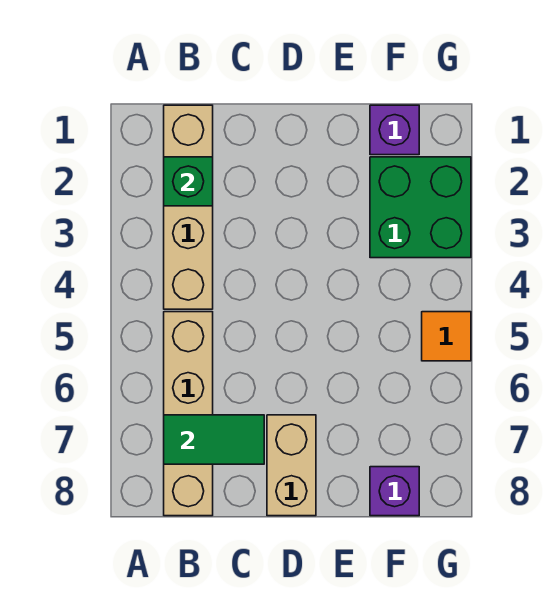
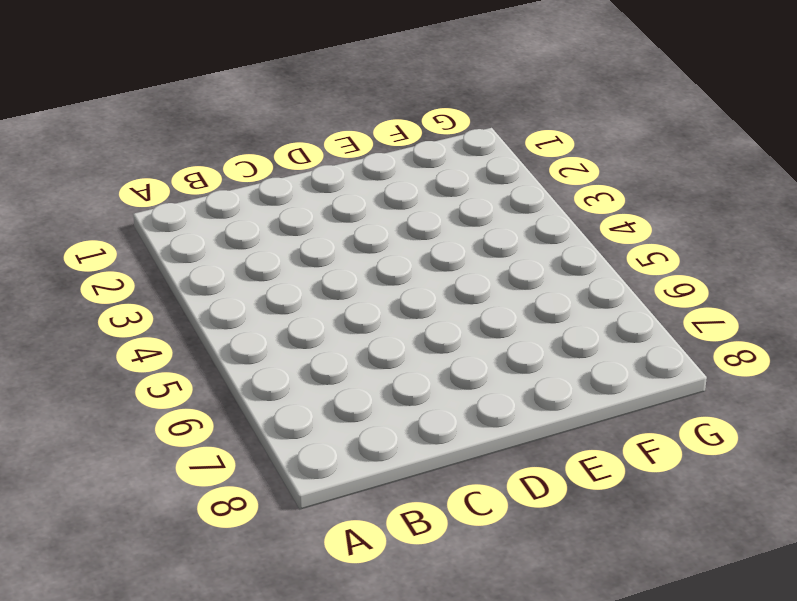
none -> tan brick B1:B4 level 1
none -> tan brick B5:B8 level 1

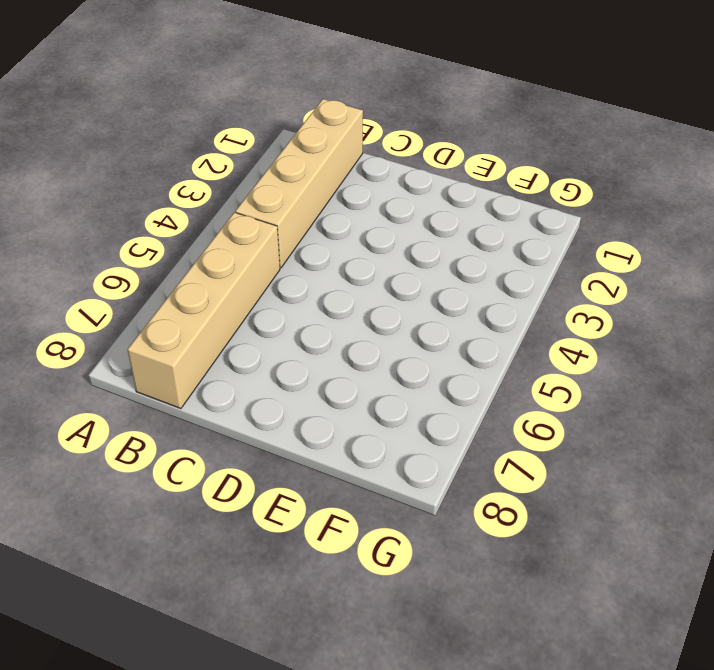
none -> tan brick D7:D8 level 1
none -> purple brick F1 level 1

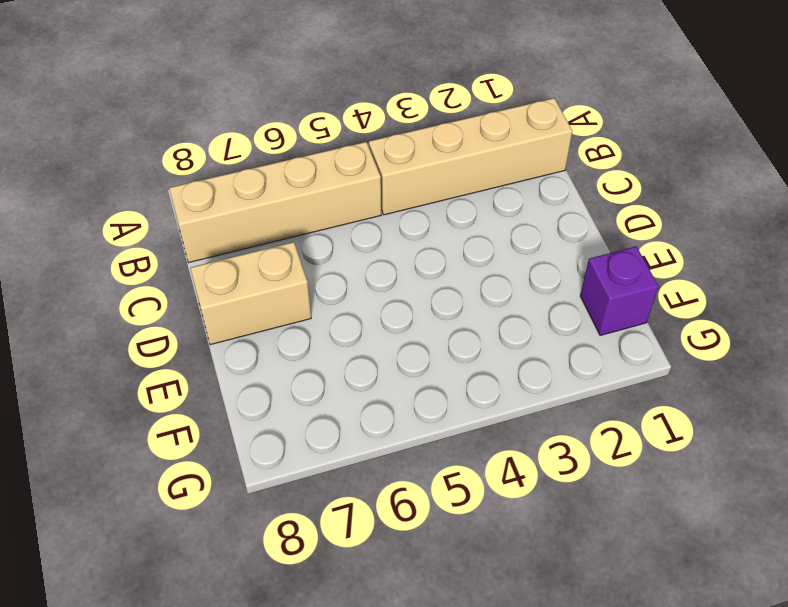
none -> green brick F2:G3 level 1
none -> purple brick F8 level 1

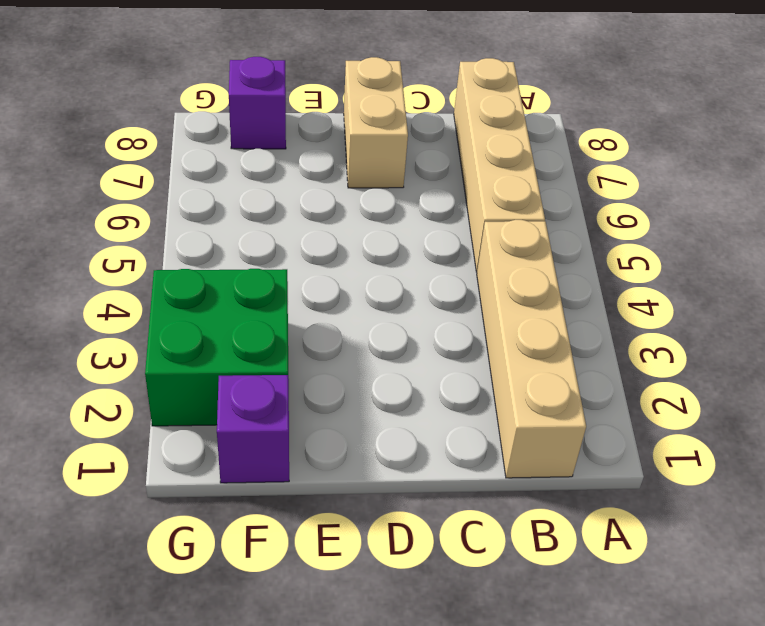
none -> orange tile G5 level 1
none -> green brick B2 level 2

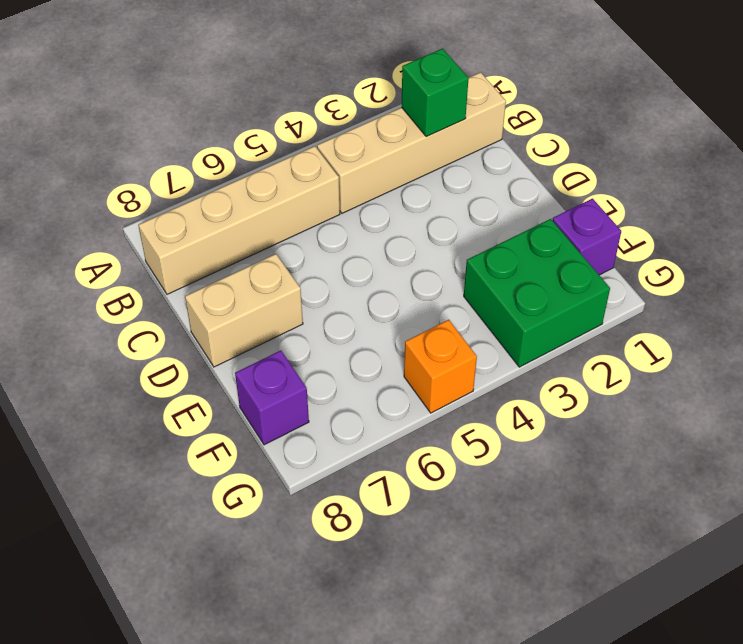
orange brick G5 level 1 -> orange tile G5 level 1
none -> green tile B7:C7 level 2

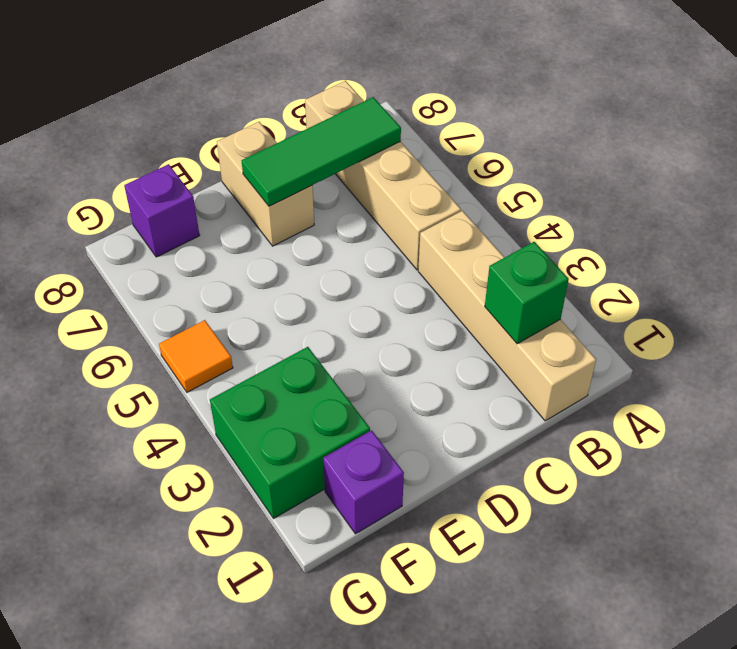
green tile B7:D7 level 2 -> green tile B7:C7 level 2

